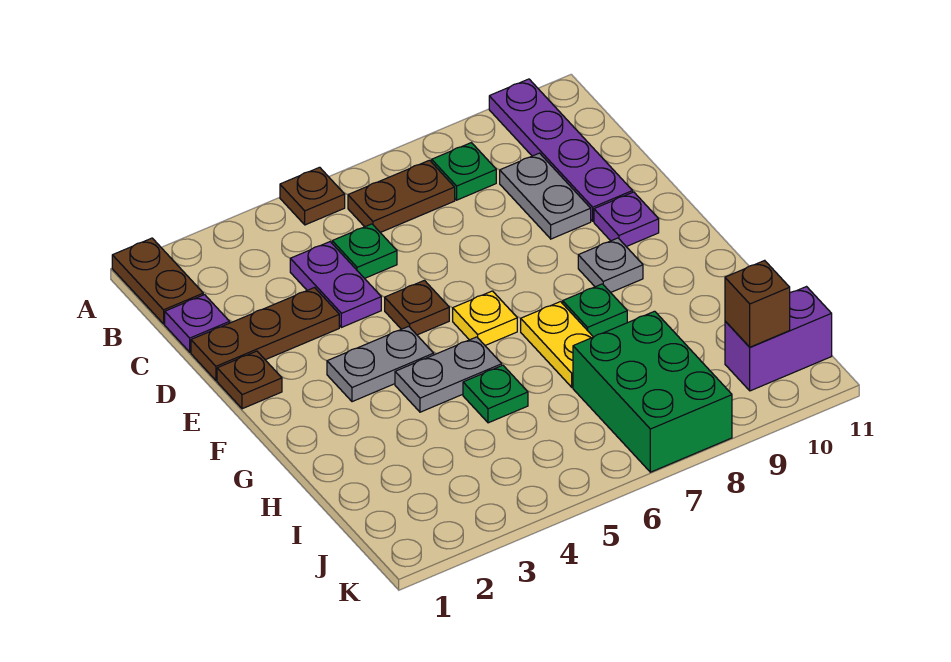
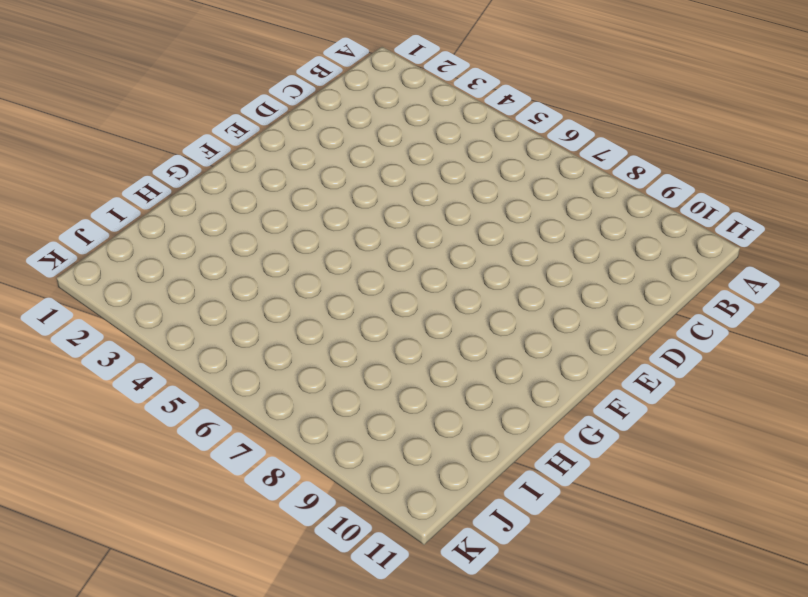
none -> brown plate A1:B1 level 1
none -> brown plate A5 level 1
none -> purple plate A10:D10 level 1

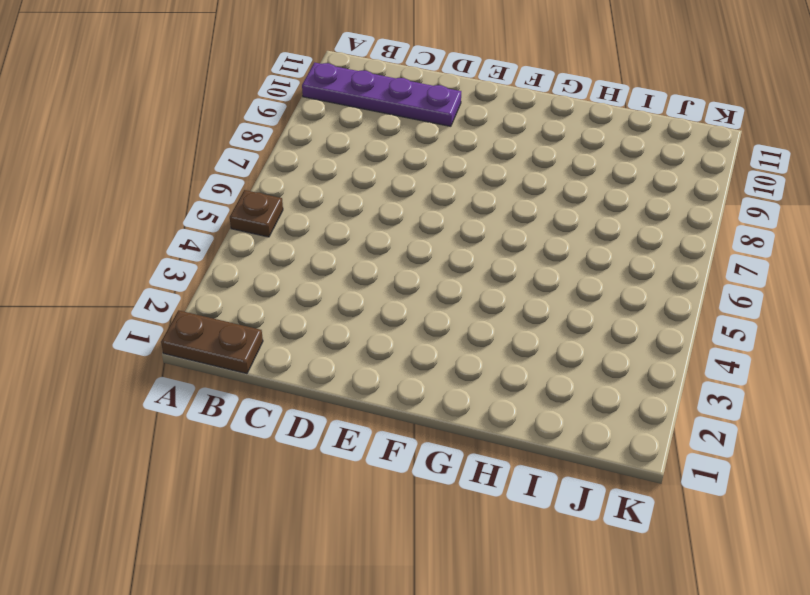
none -> brown plate B6:B7 level 1
none -> green plate B8 level 1
none -> purple plate C1 level 1

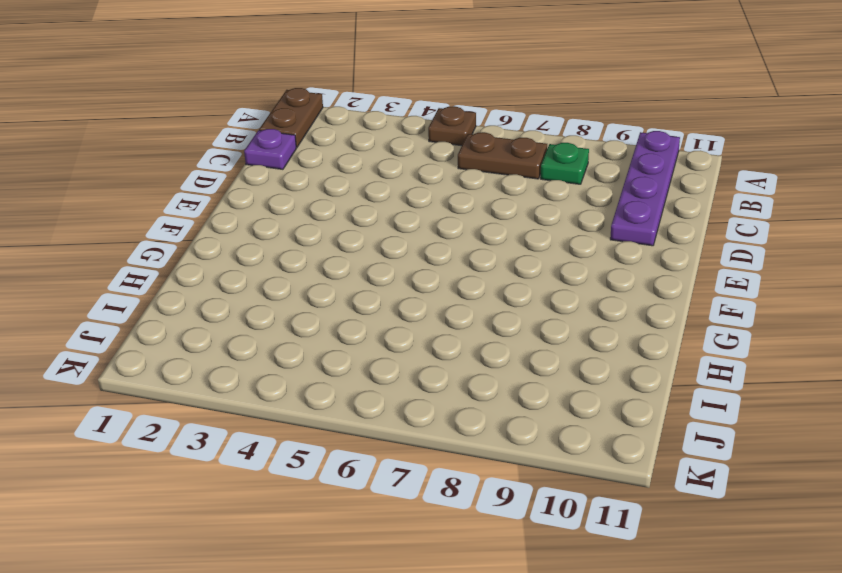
none -> purple plate C4:D4 level 1
none -> green plate C5 level 1
none -> grey plate C9:D9 level 1

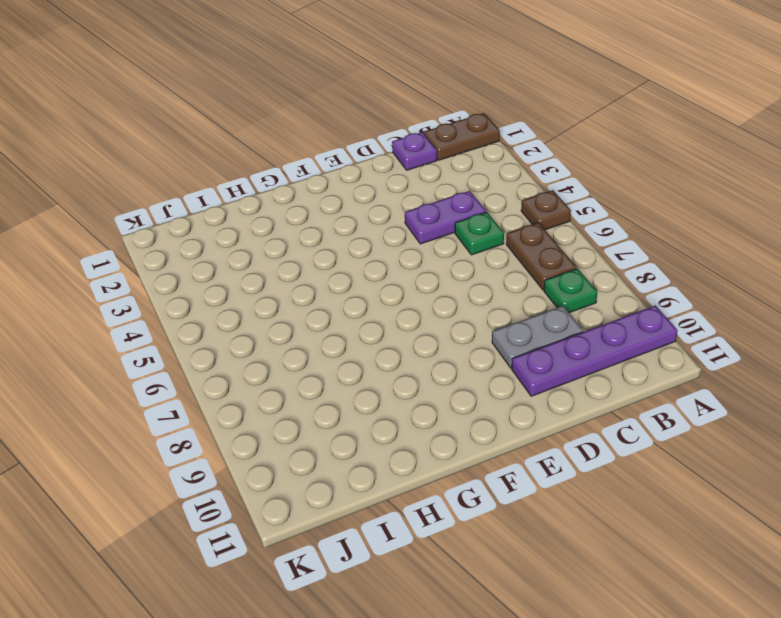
none -> brown plate D1:D3 level 1
none -> brown plate E1 level 1
none -> brown plate E5 level 1

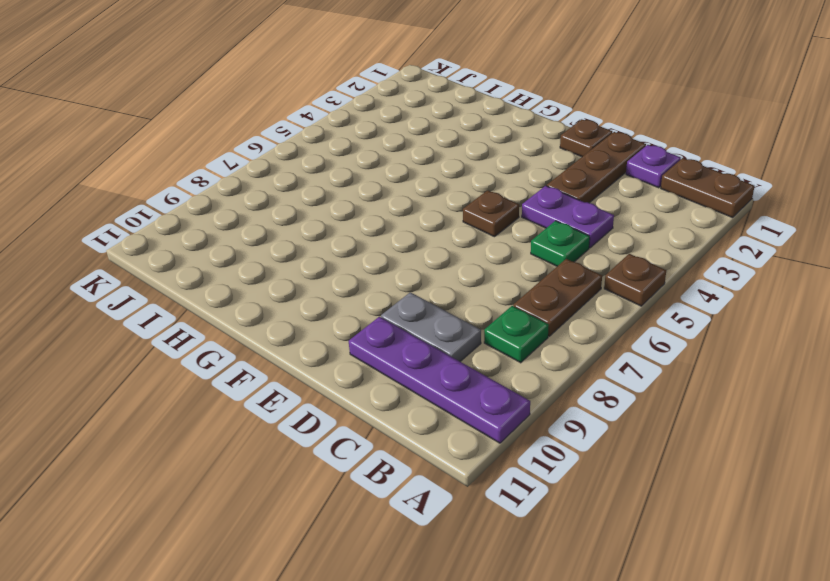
none -> purple plate E10 level 1
none -> grey plate F3:F4 level 1
none -> yellow plate F6 level 1

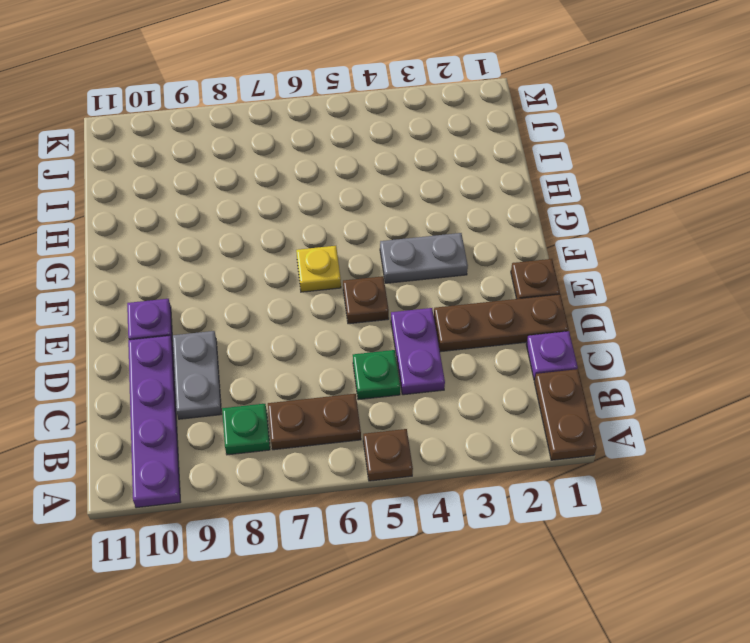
none -> grey plate F9 level 1
none -> grey plate G4:G5 level 1
none -> yellow plate G7:H7 level 1

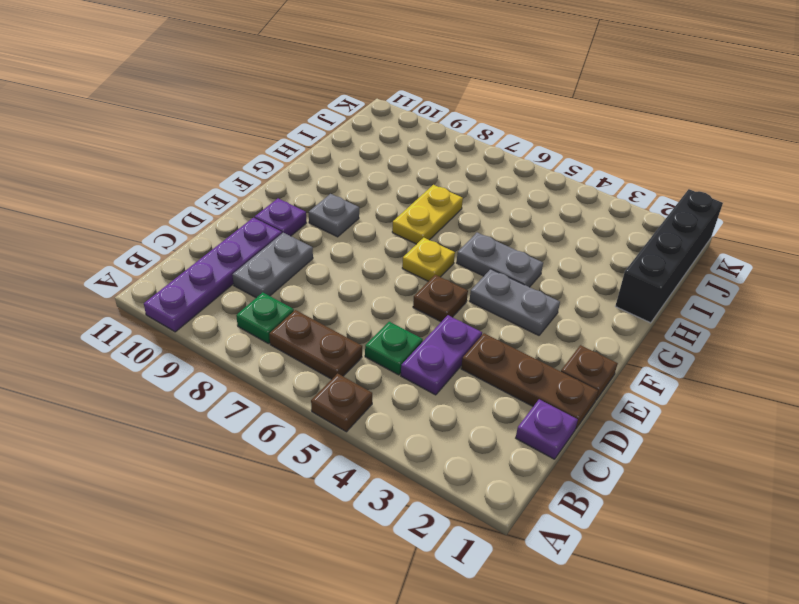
black brick H1:K1 level 1 -> none
none -> brown plate A1:B1 level 1
none -> green plate G8 level 1
none -> green plate H5 level 1

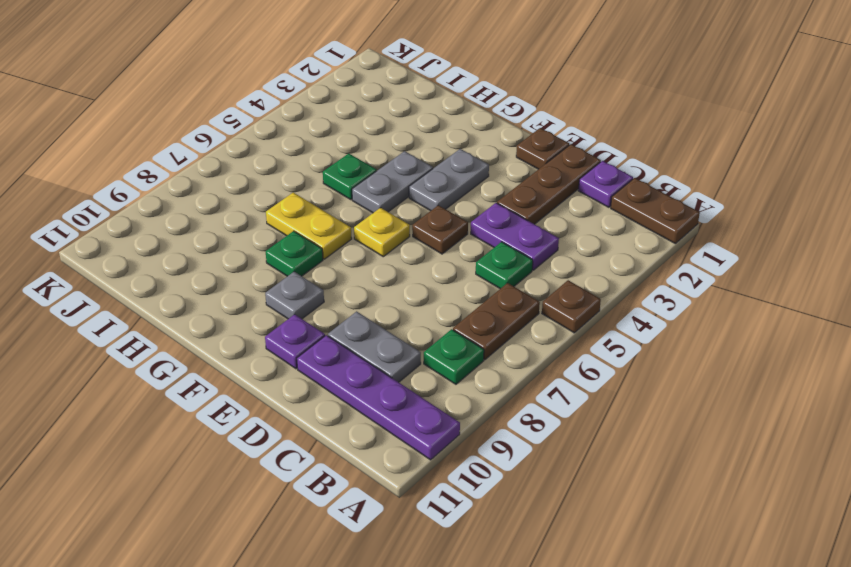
none -> green brick I7:K8 level 1
none -> purple brick J10:J11 level 1
none -> brown brick J10 level 2

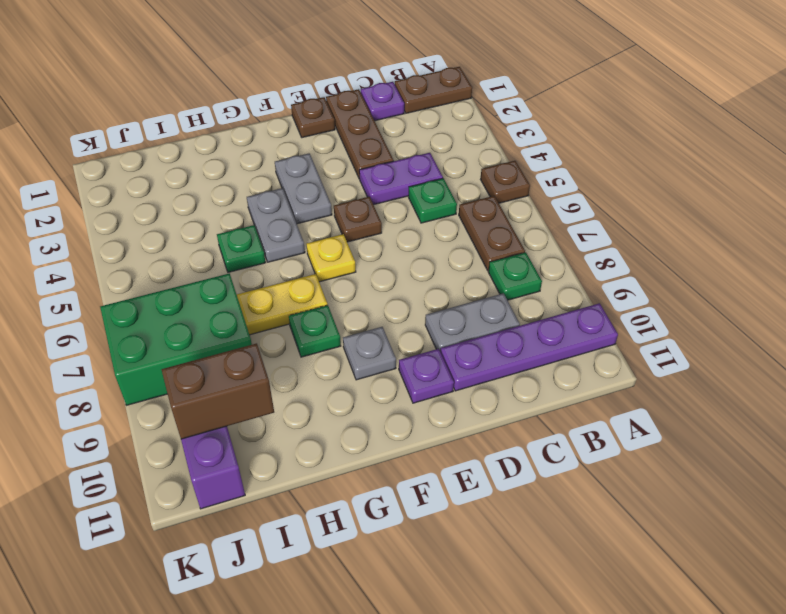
brown brick I10:J10 level 2 -> brown brick J10 level 2

